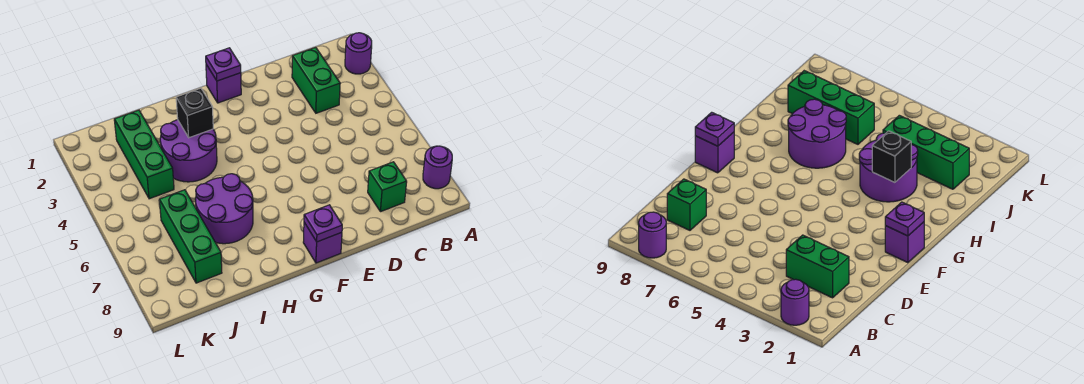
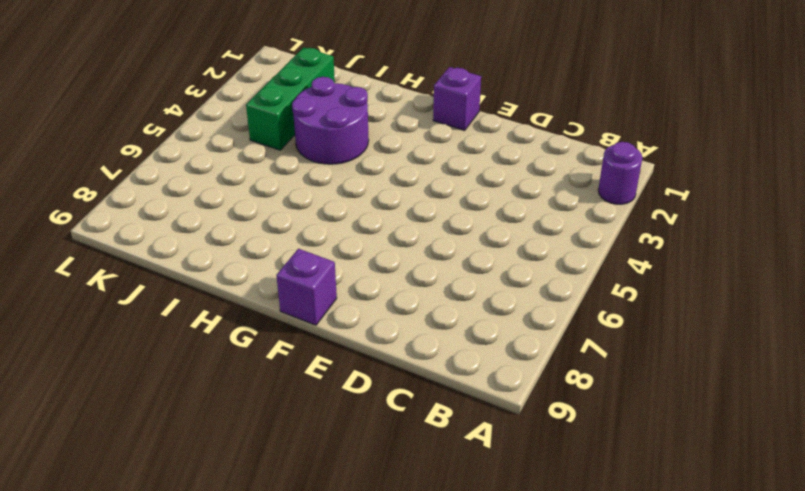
none -> purple round brick A8 level 1
none -> green brick C2:C3 level 1
none -> green brick C8 level 1

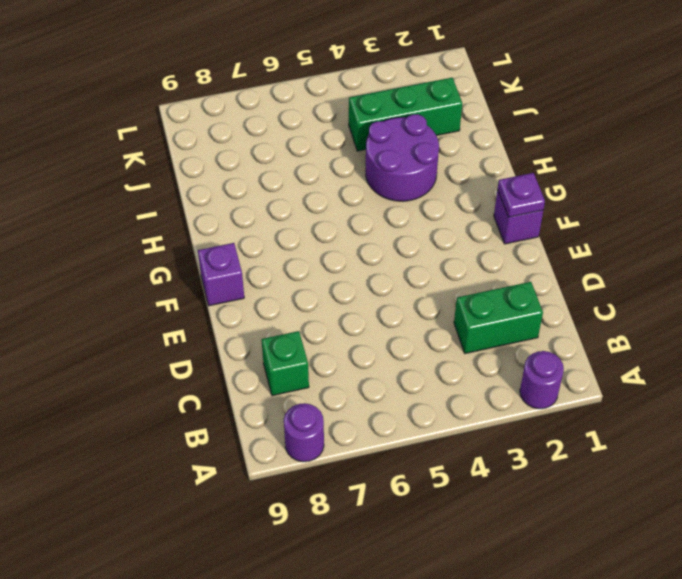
none -> purple round brick H6:I7 level 1
none -> green brick J6:J8 level 1
none -> purple plate F9 level 2

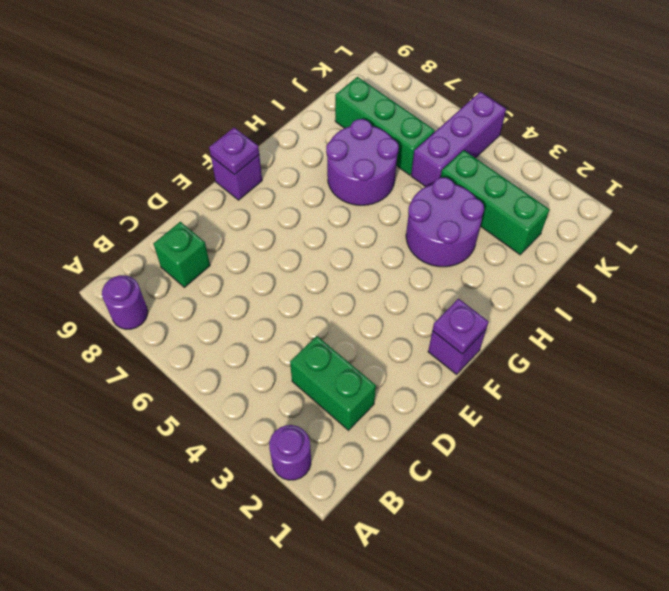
purple brick J5:L5 level 1 -> none
none -> black brick H3 level 2

